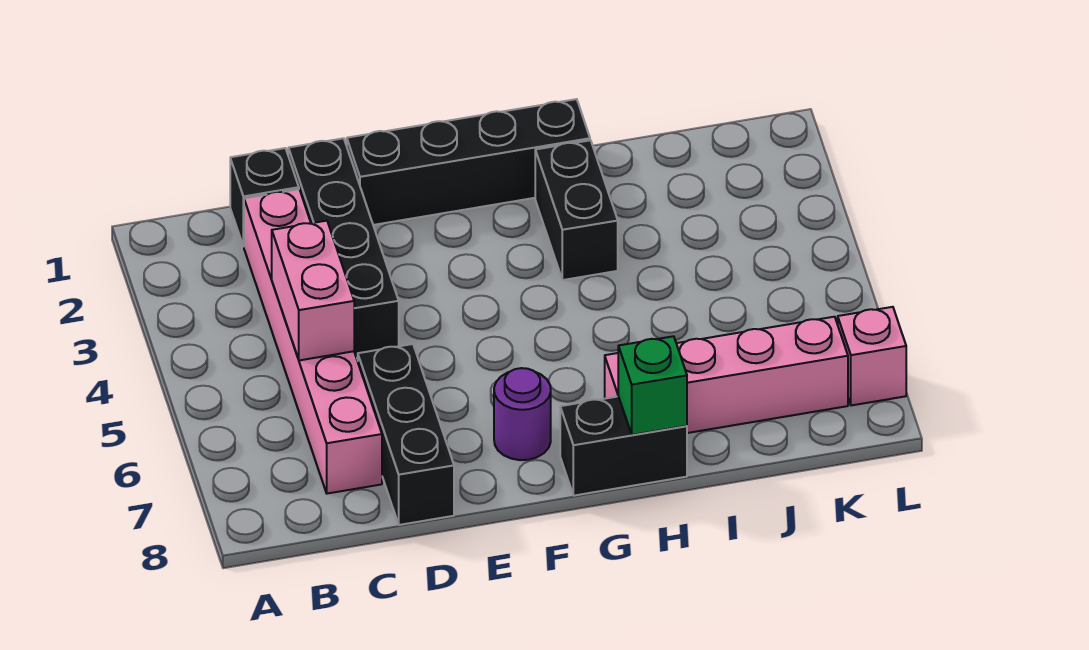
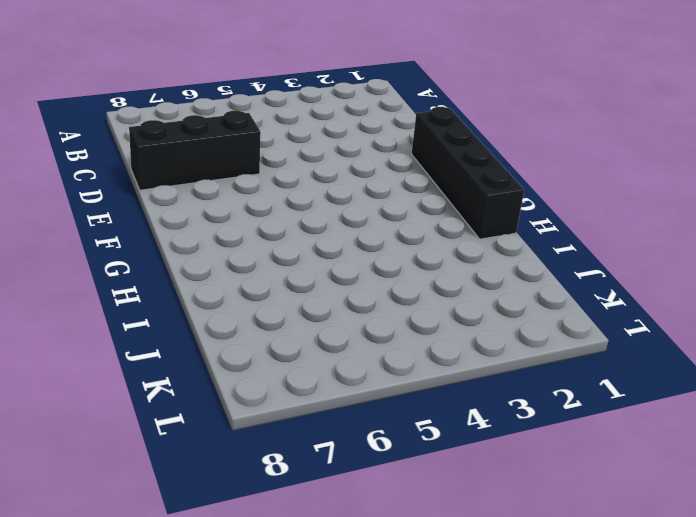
none -> black brick C1 level 1
none -> pink brick C2:C7 level 1
none -> black brick D1:D4 level 1

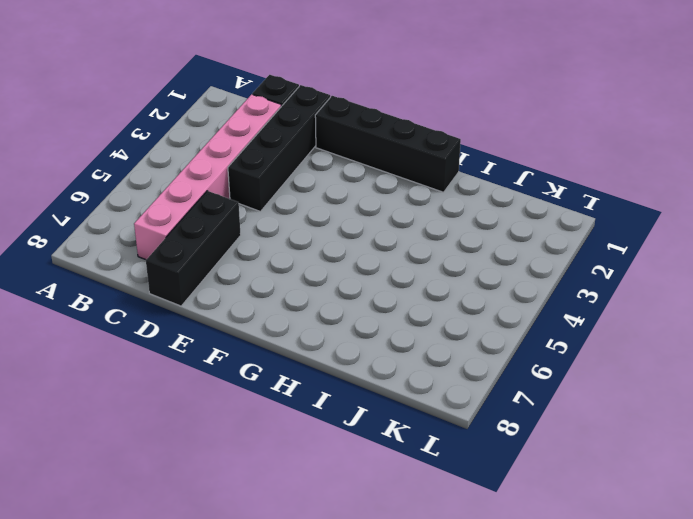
none -> purple round brick F7 level 1
none -> black brick G8:H8 level 1
none -> black brick H2:H3 level 1

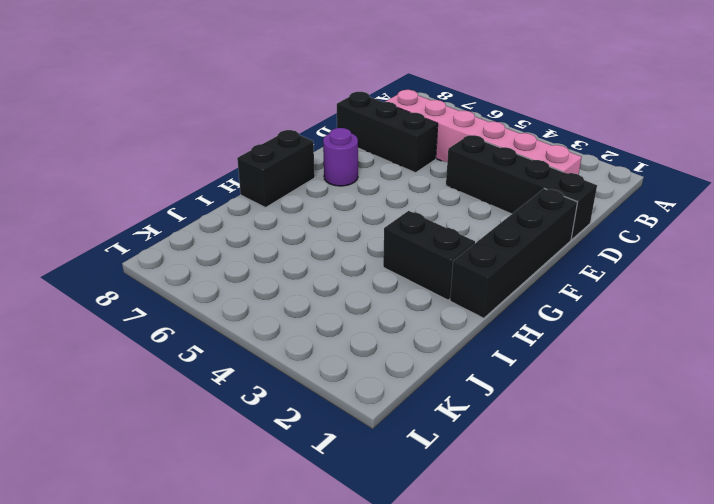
none -> black brick C1 level 1
none -> pink brick H7:K7 level 1
none -> pink brick L7 level 1

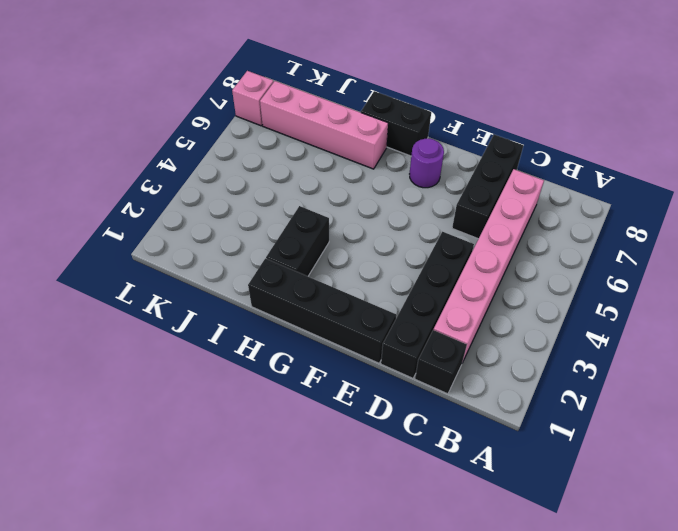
none -> pink brick C4:C5 level 2
none -> green brick H8 level 2

